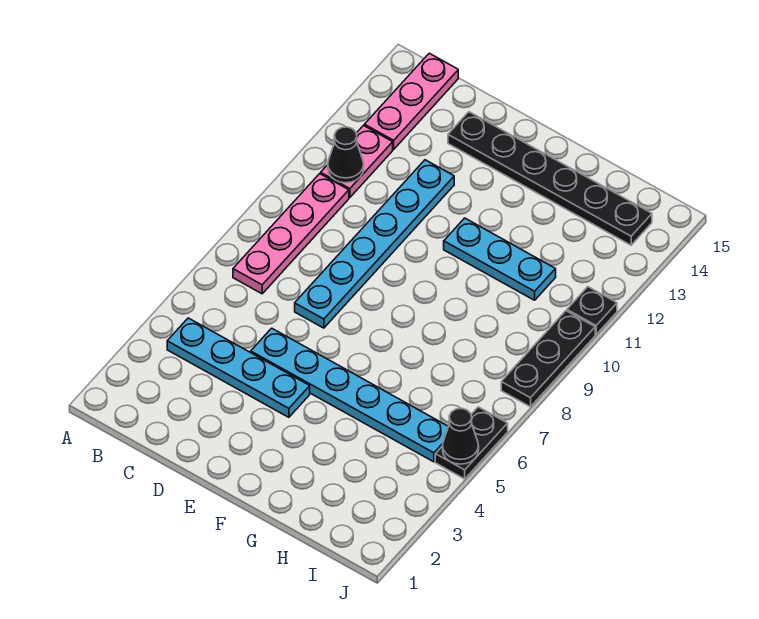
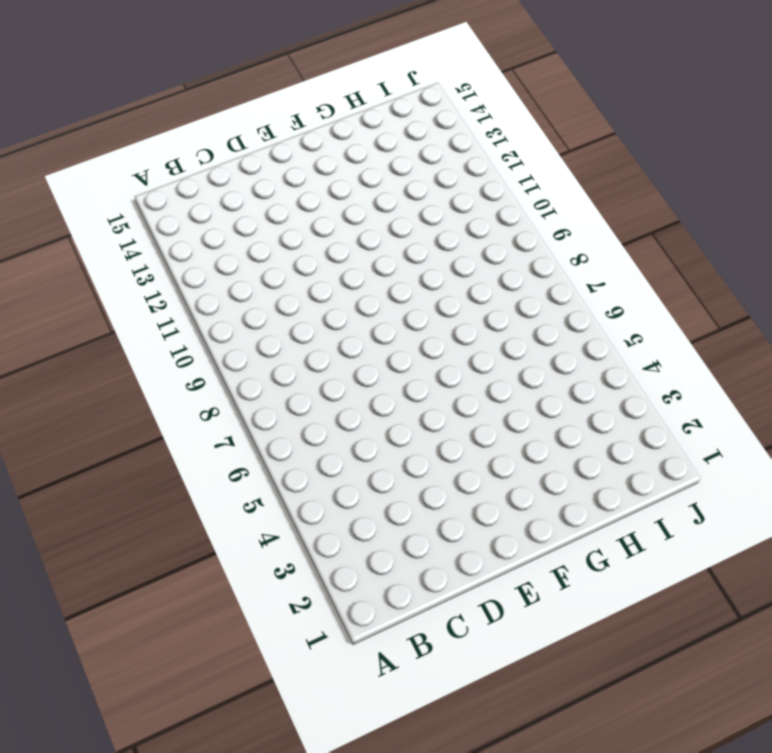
none -> cyan plate B4:E4 level 1
none -> pink plate B7:B10 level 1
none -> pink plate B11:B12 level 1

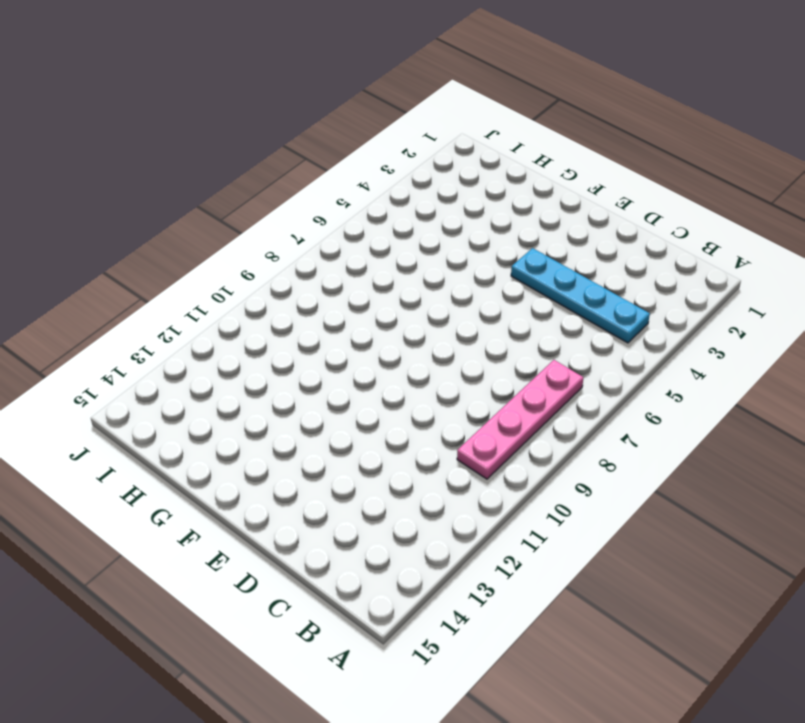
none -> pink plate B11:B12 level 1
none -> pink plate B13:B15 level 1
none -> cyan plate D5:I5 level 1

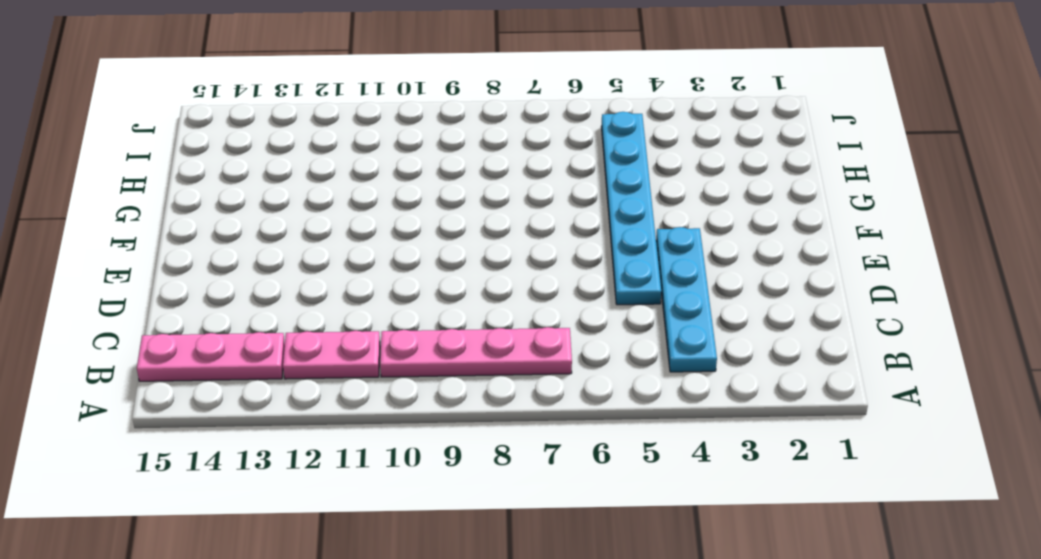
none -> cyan plate D7:D12 level 1
none -> black plate D14:I14 level 1
none -> cyan plate F11:H11 level 1

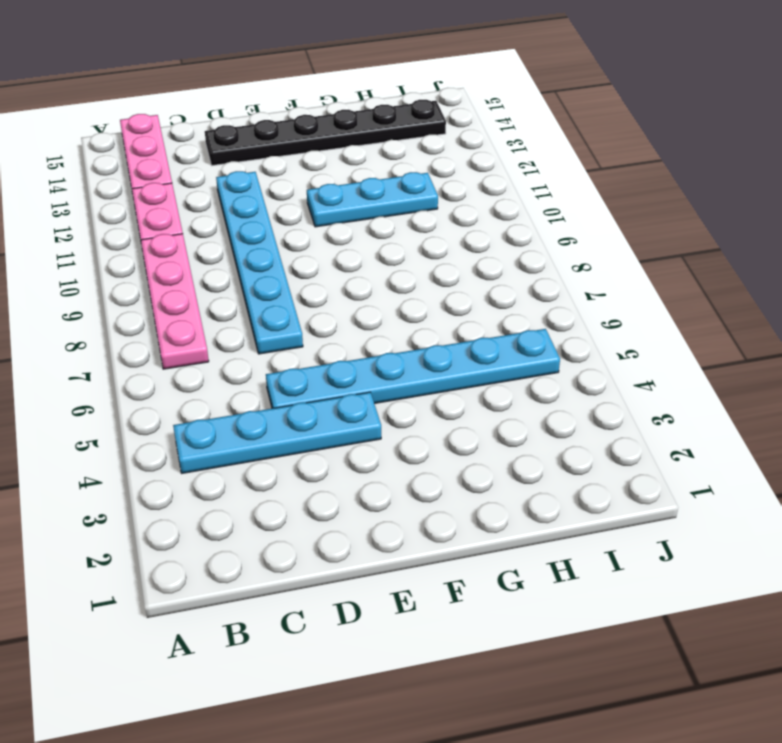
none -> black plate J5:J6 level 1
none -> black plate J8:J10 level 1
none -> black plate J11 level 1

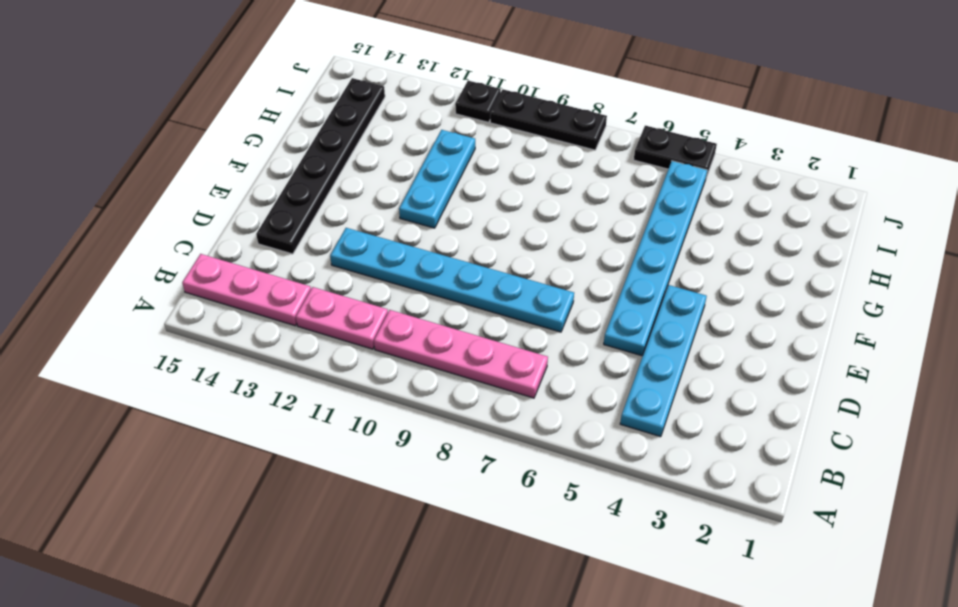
none -> black cone B11 level 2
none -> black cone J5 level 2

